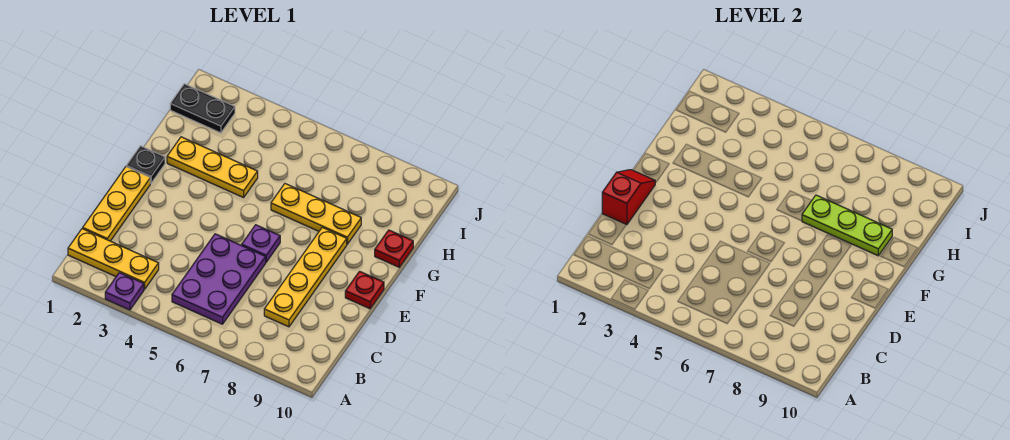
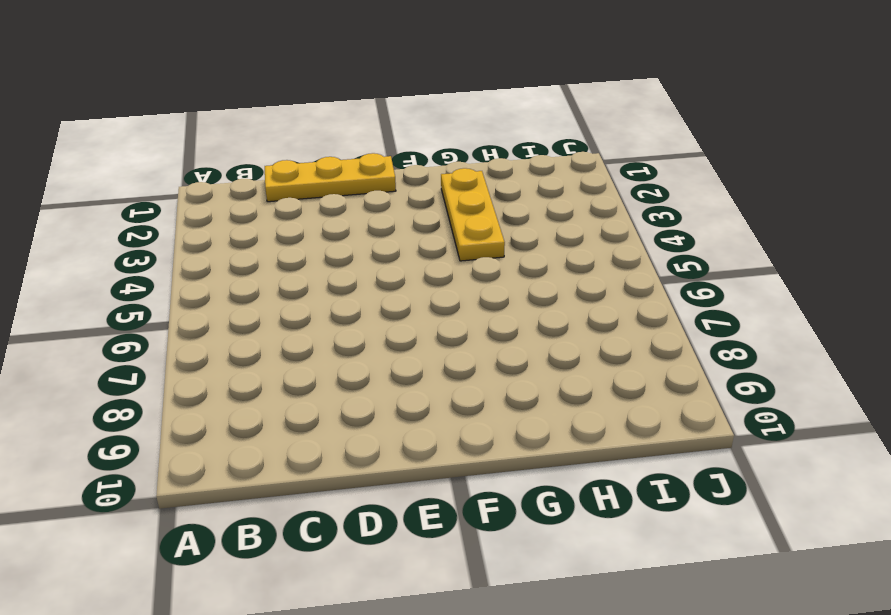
none -> purple plate A3 level 1
none -> yellow plate B1:B3 level 1
none -> purple plate B5:D6 level 1

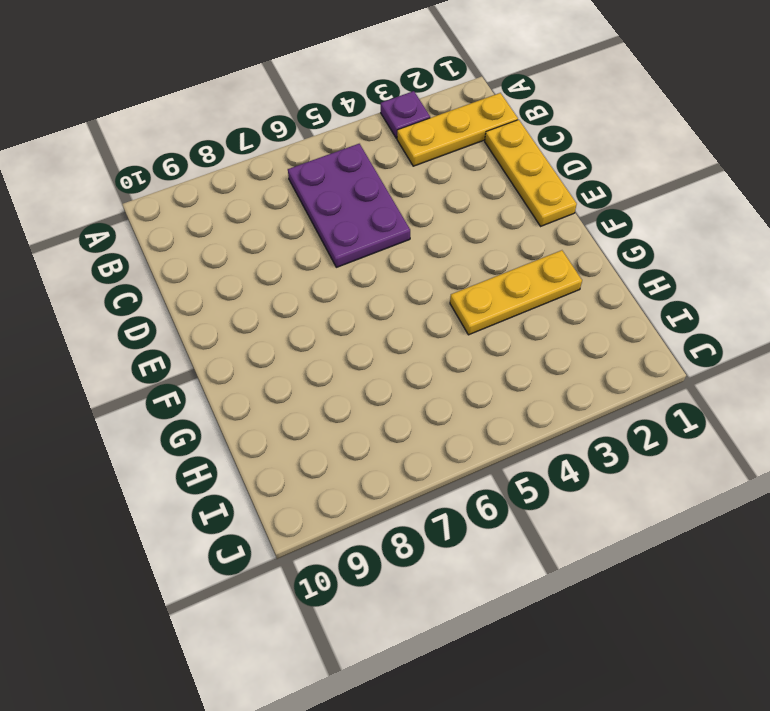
none -> yellow plate C8:F8 level 1
none -> purple plate E6 level 1
none -> red plate E10 level 1

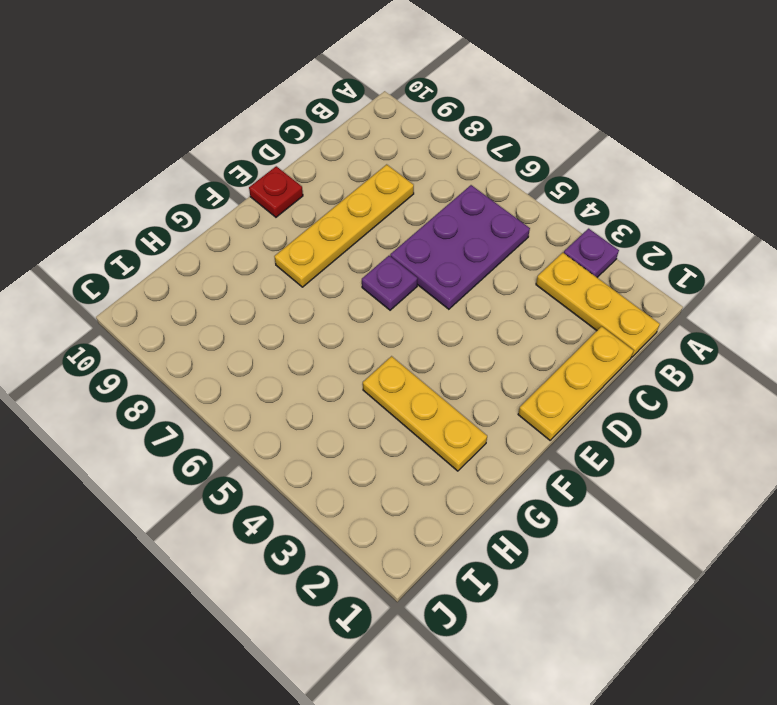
none -> black plate F1 level 1
none -> yellow plate G6:G8 level 1
none -> red plate G10 level 1

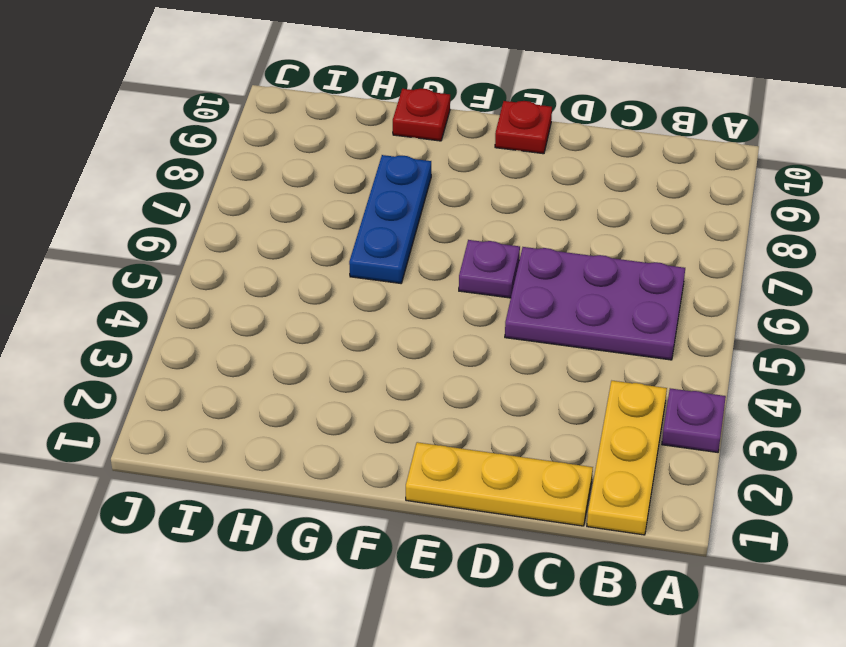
blue plate G6:G8 level 1 -> yellow plate G6:G8 level 1
none -> yellow plate C8:F8 level 1
none -> black plate F1 level 1
none -> yellow plate G2:G4 level 1

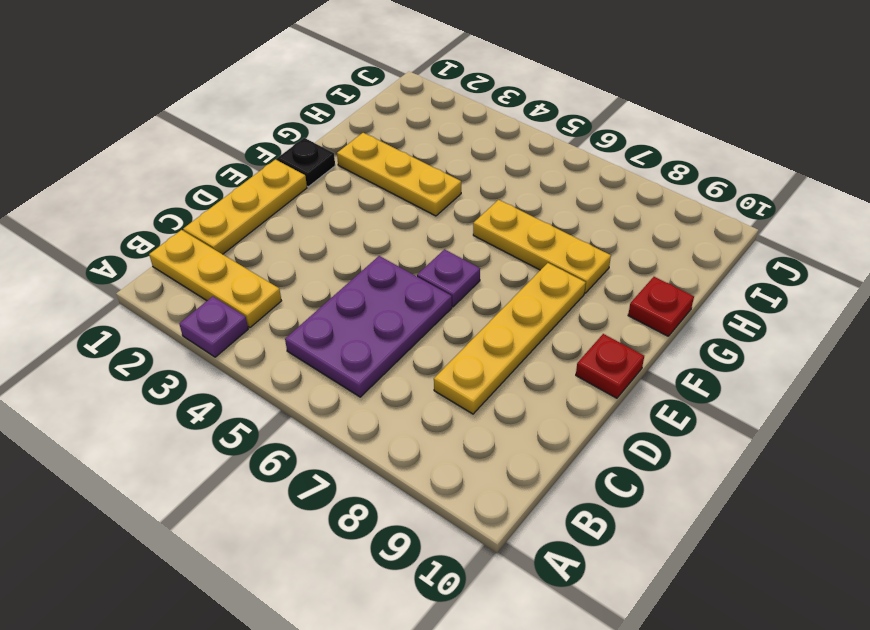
none -> black plate I1:I2 level 1
none -> red slope D1:E1 level 2 top D
none -> lime plate G7:G9 level 2

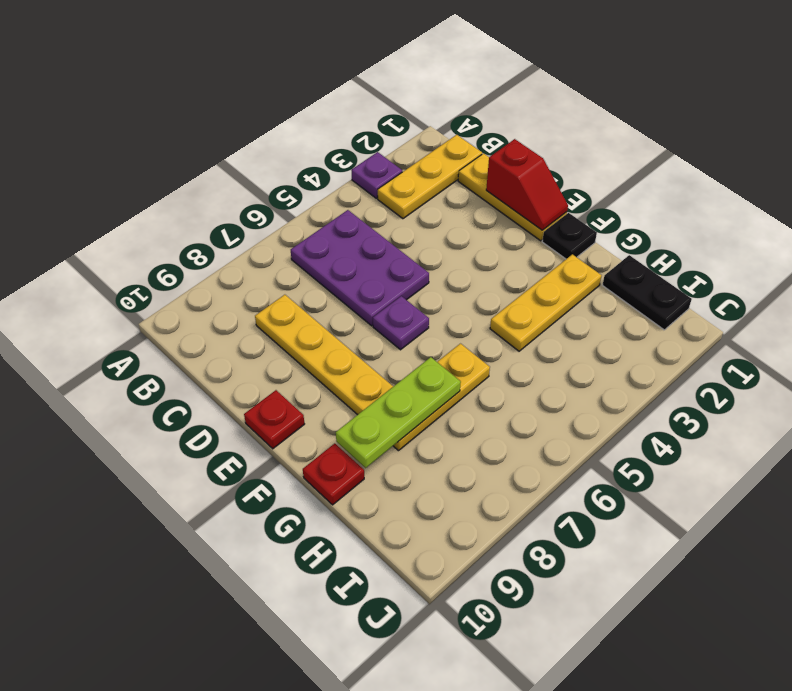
black plate H1:I1 level 1 -> black plate I1:I2 level 1

